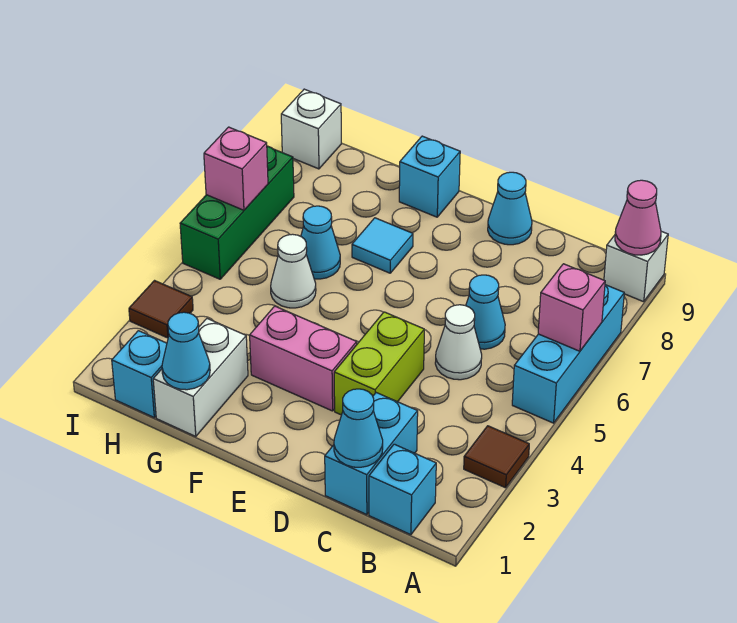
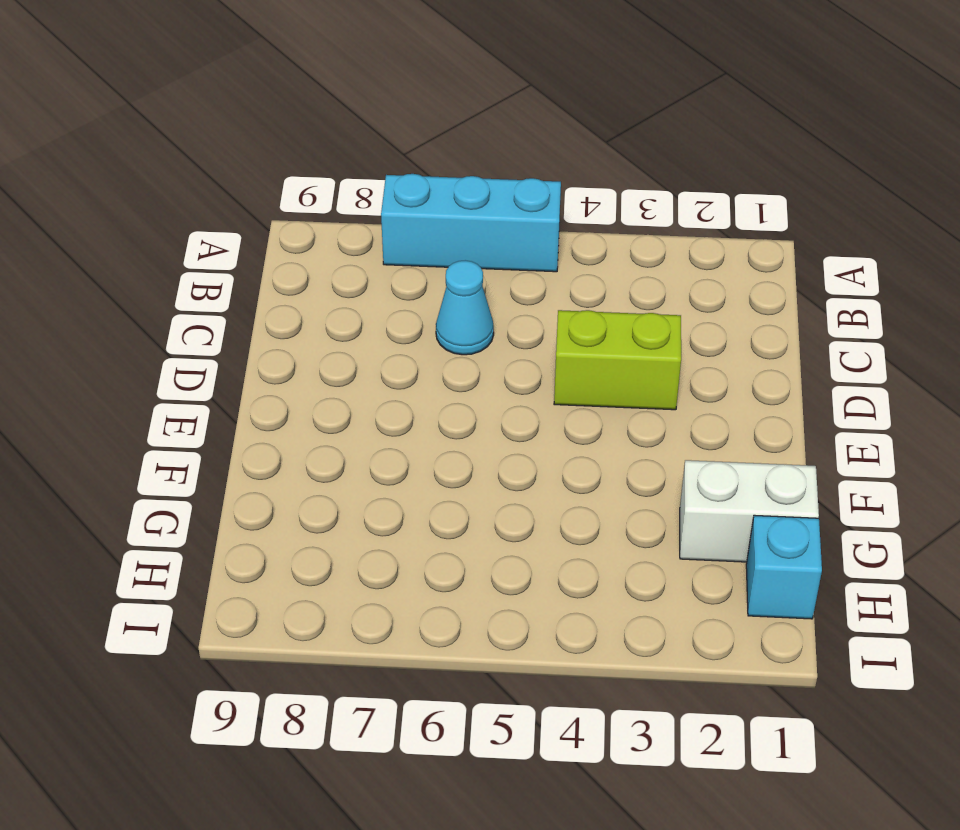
none -> brown tile A3 level 1
none -> white brick A9 level 1
none -> cyan brick B1 level 1

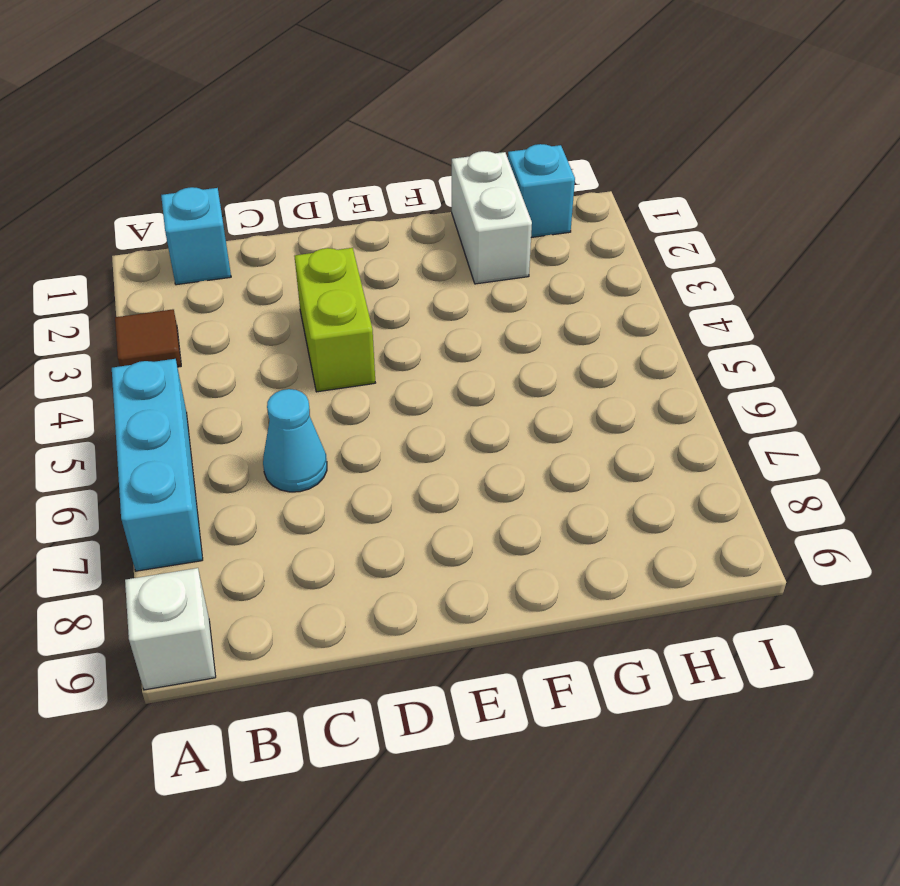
none -> cyan brick C1:C2 level 1
none -> white cone C5 level 1
none -> cyan cone D9 level 1

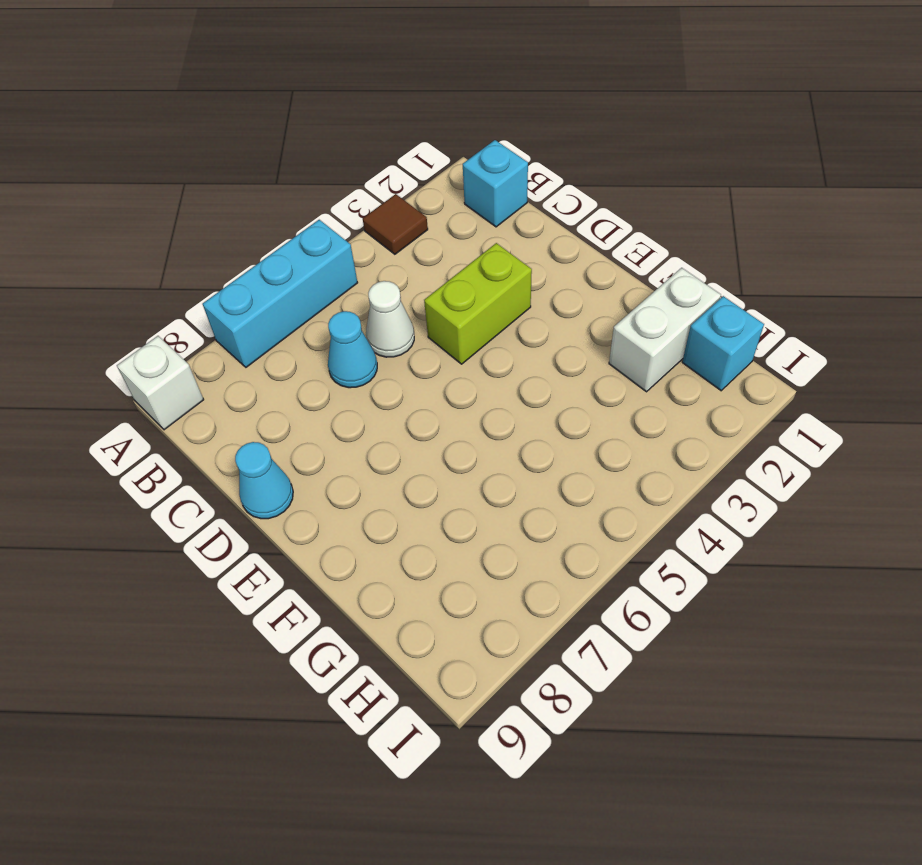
none -> cyan brick C1:C2 level 1
none -> pink brick E3:F3 level 1
none -> cyan tile F7 level 1

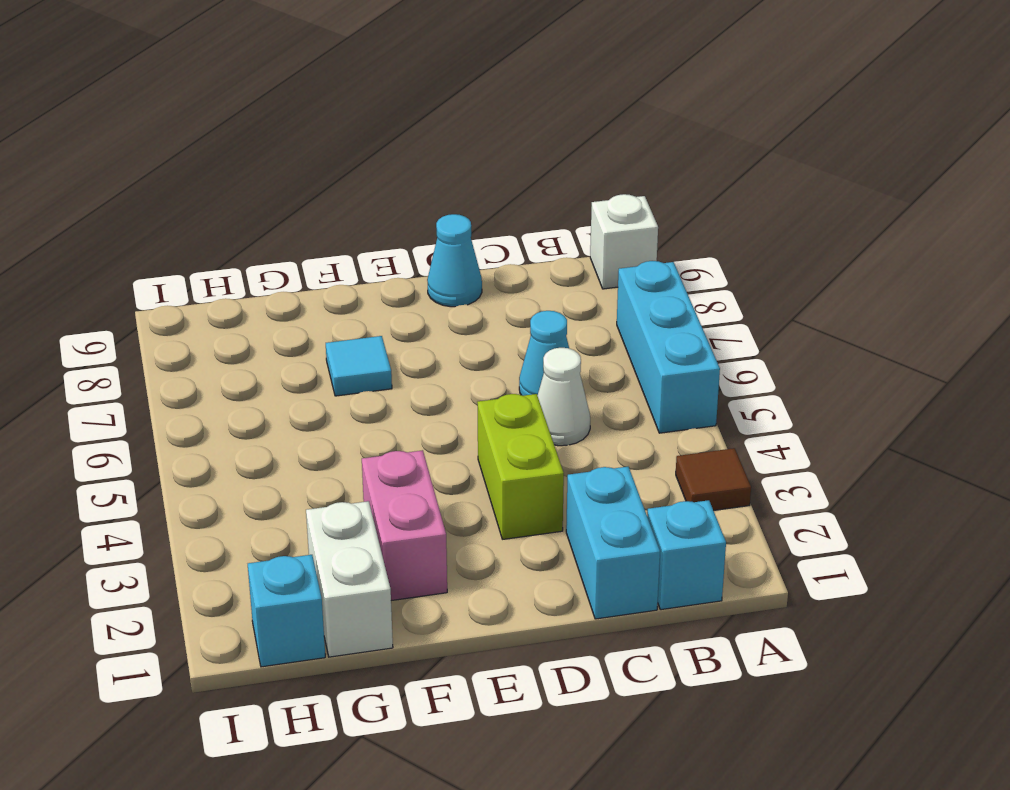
pink brick F2:F3 level 1 -> pink brick E3:F3 level 1
none -> cyan brick F9 level 1
none -> white cone G5 level 1
none -> cyan cone G6 level 1

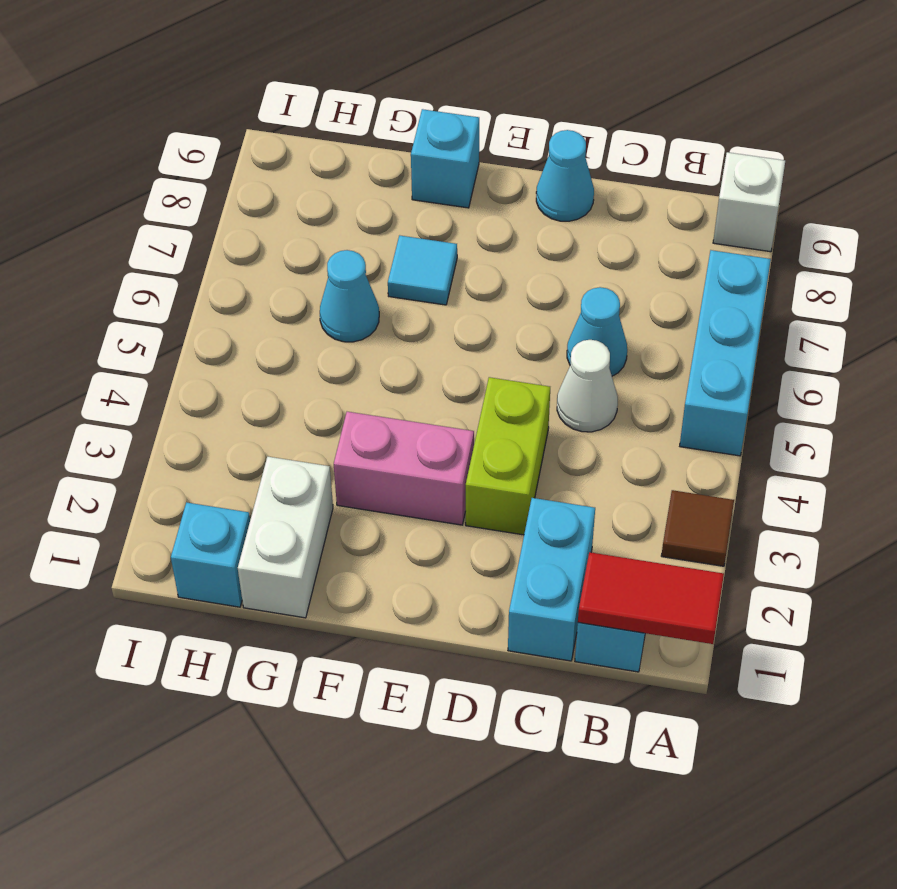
red tile A1:B1 level 2 -> none
none -> white cone G5 level 1
none -> brown tile I3 level 1
none -> green brick I5:I7 level 1

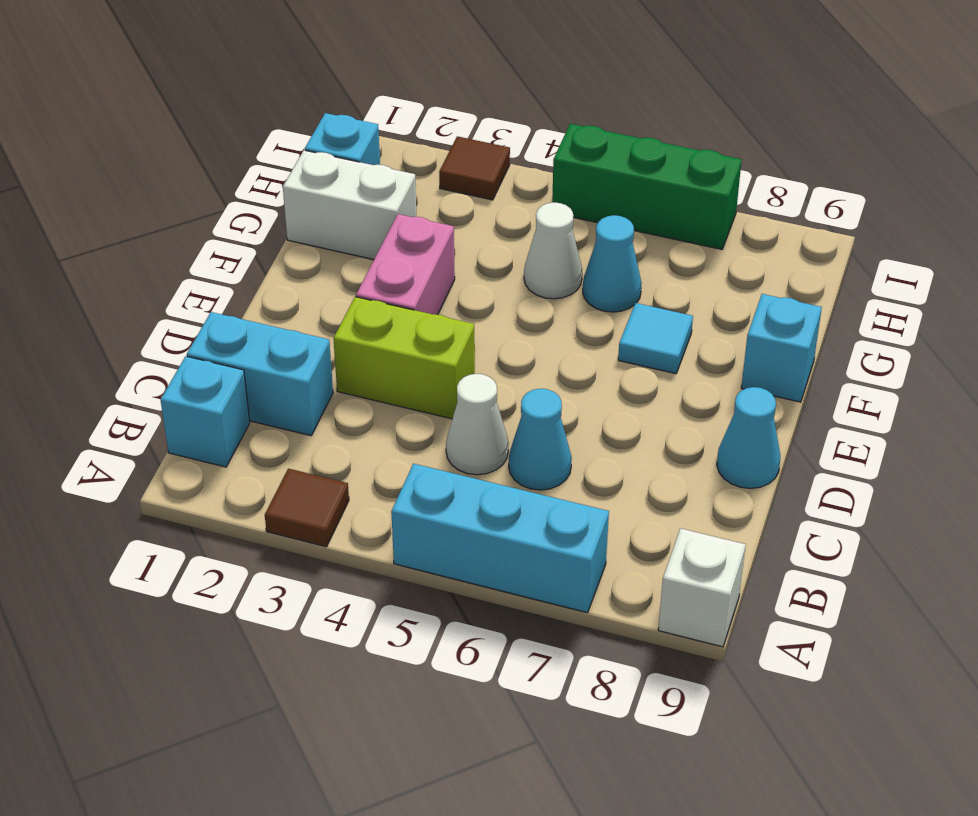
none -> white brick I9 level 1
none -> pink brick A6 level 2
none -> pink cone A9 level 2

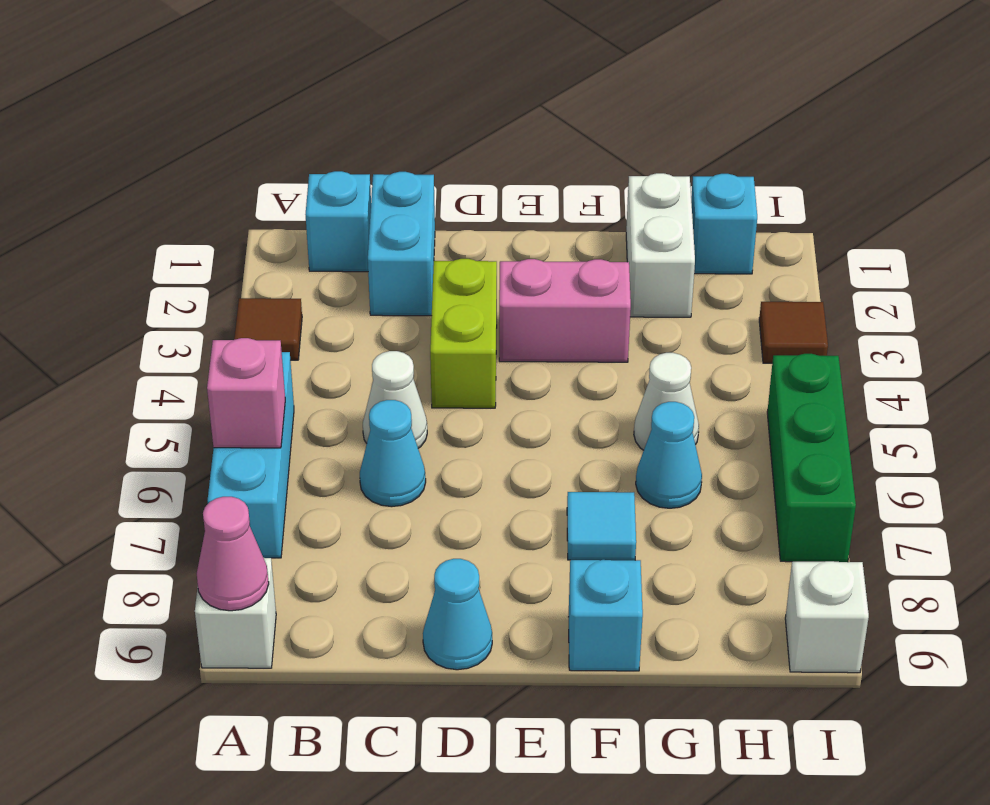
none -> cyan cone C1 level 2
none -> cyan cone G1 level 2
none -> pink brick I6 level 2

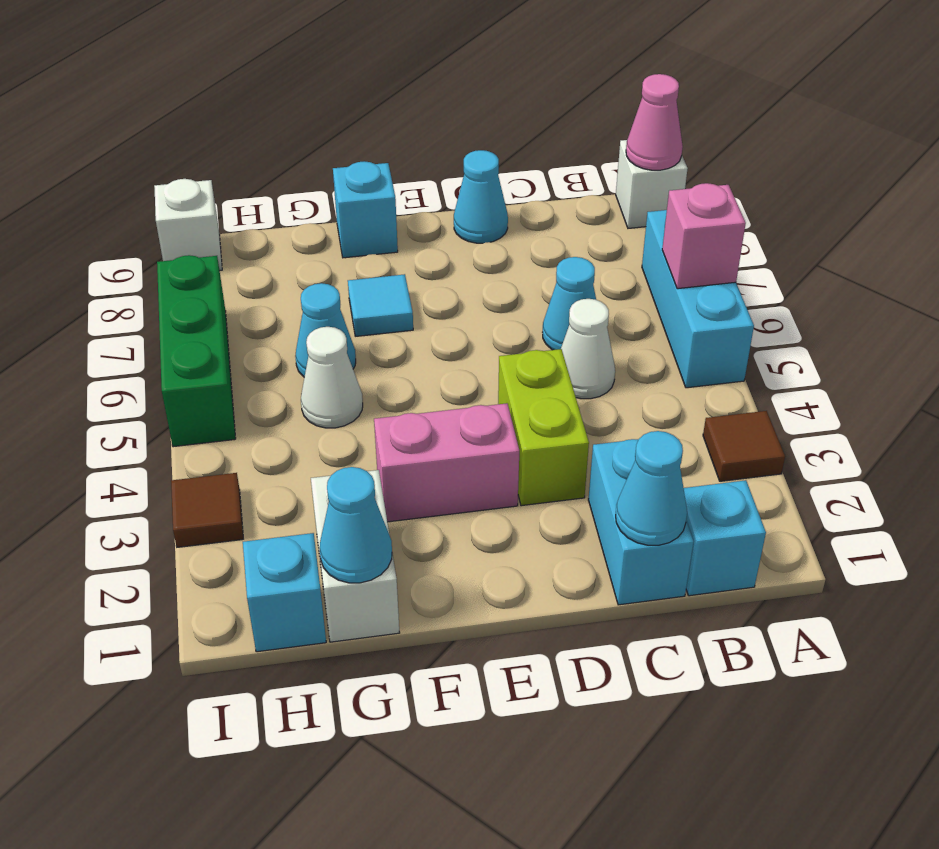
none -> pink brick I6 level 2

